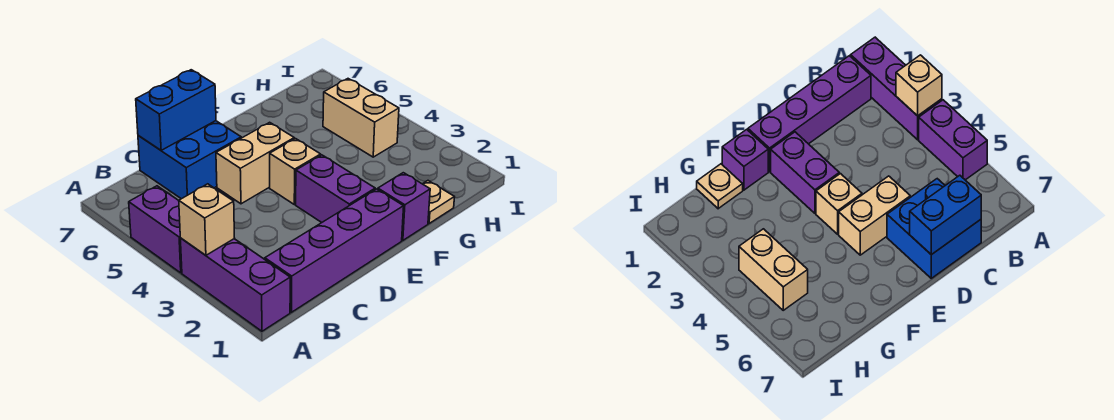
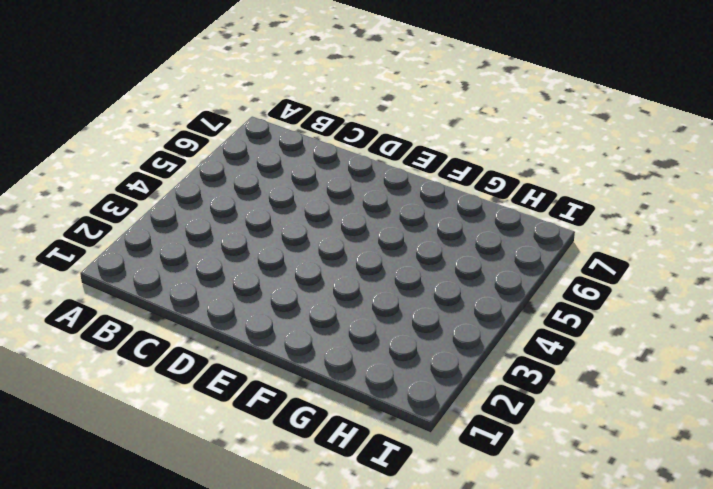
none -> purple brick A1:A3 level 1
none -> purple brick A4:A5 level 1
none -> purple brick B1:E1 level 1

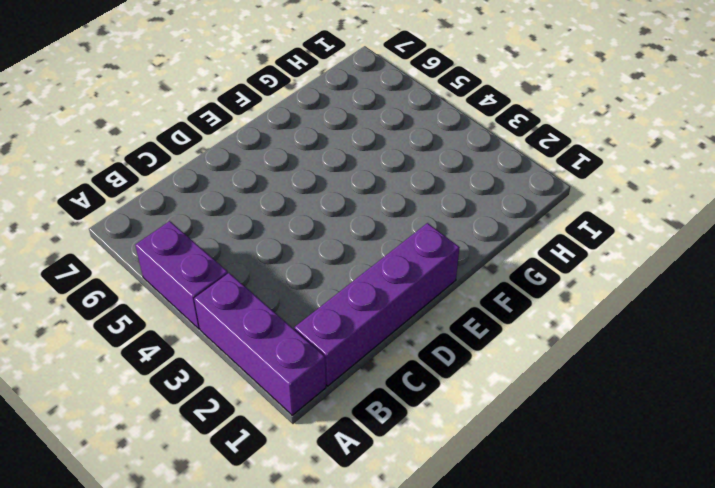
none -> blue brick C6:D7 level 1
none -> tan brick D5:E5 level 1
none -> purple brick E2:E3 level 1

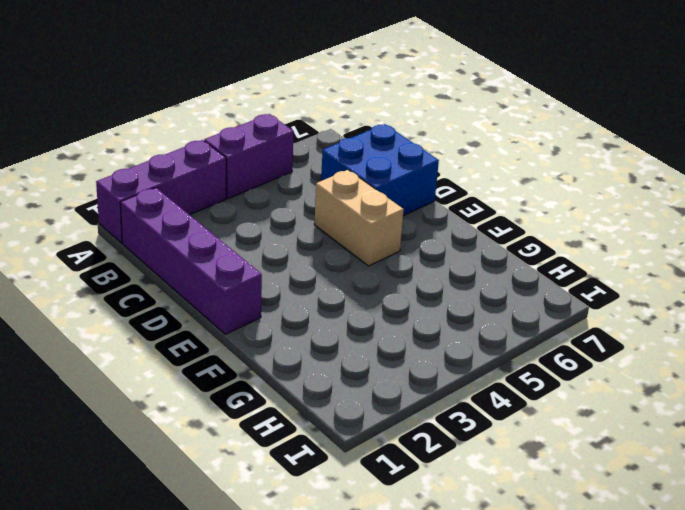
none -> purple brick E2:E3 level 1
none -> tan brick E4 level 1
none -> purple brick F1 level 1

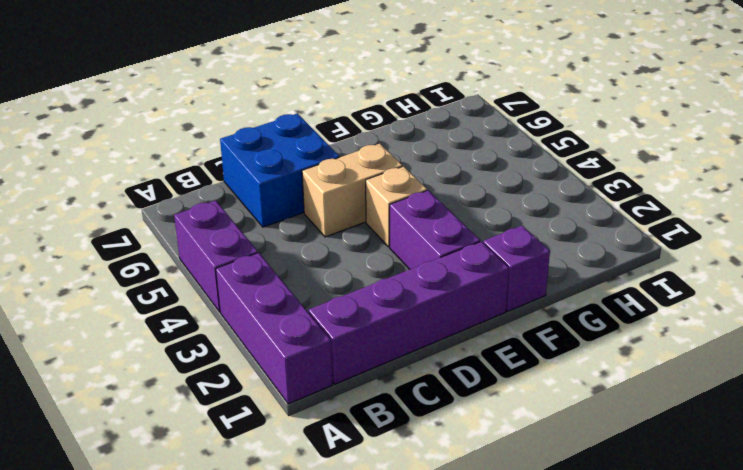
none -> tan plate G1 level 1
none -> tan brick H4:H5 level 1
none -> tan brick A3 level 2

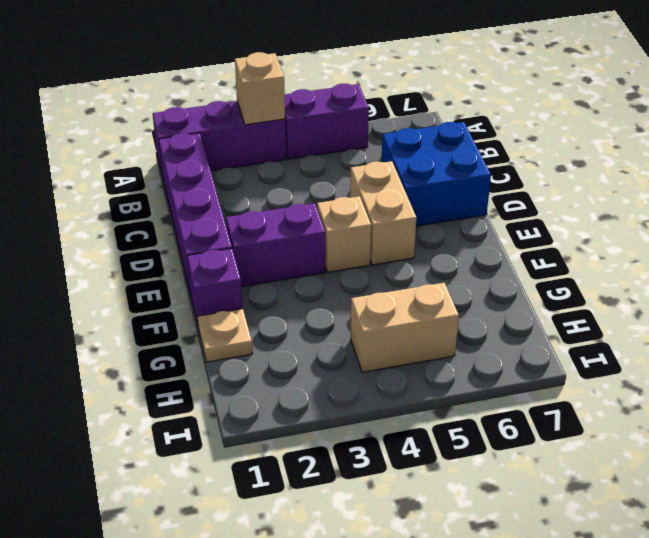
none -> blue brick C7:D7 level 2

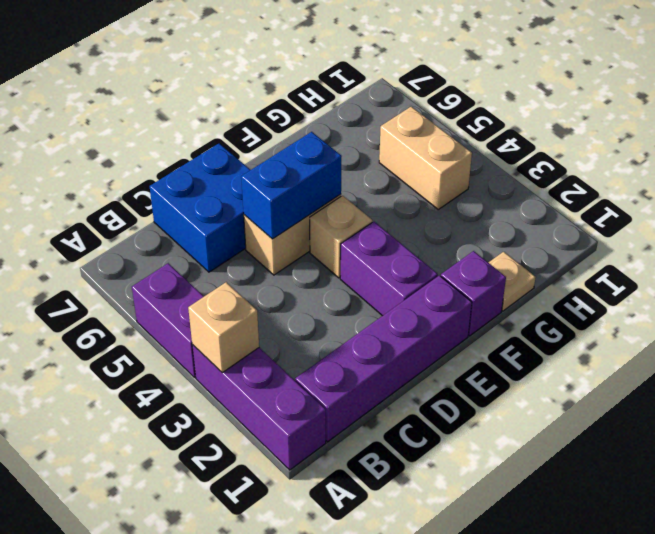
blue brick D5:E5 level 2 -> blue brick C7:D7 level 2

